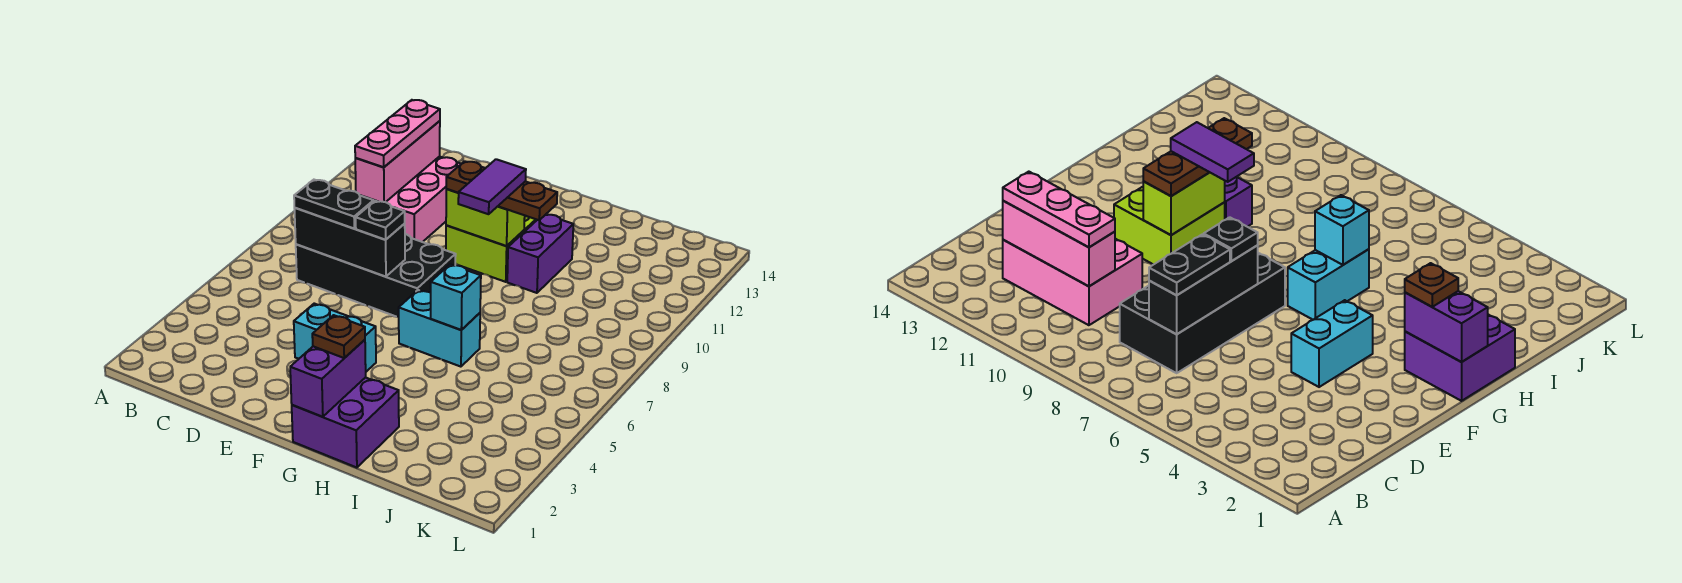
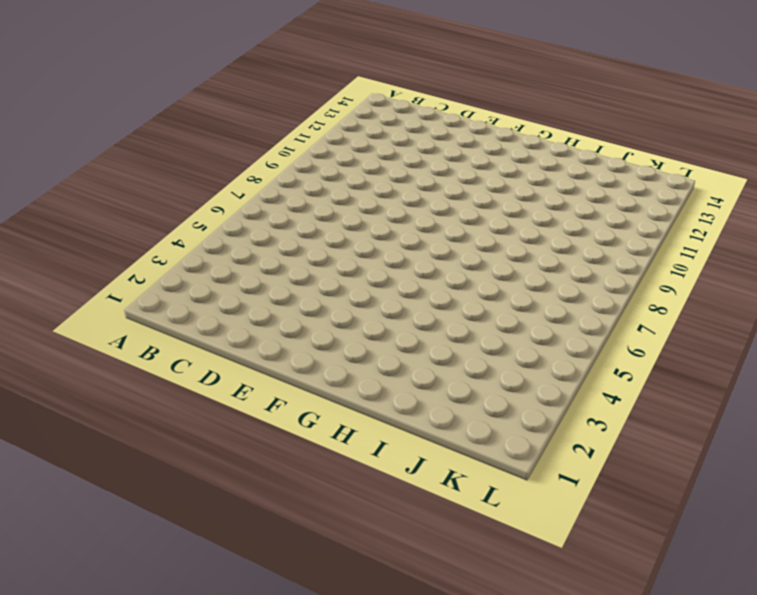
none -> black brick C7:F8 level 1
none -> pink brick C10:D12 level 1
none -> cyan brick E4:F4 level 1

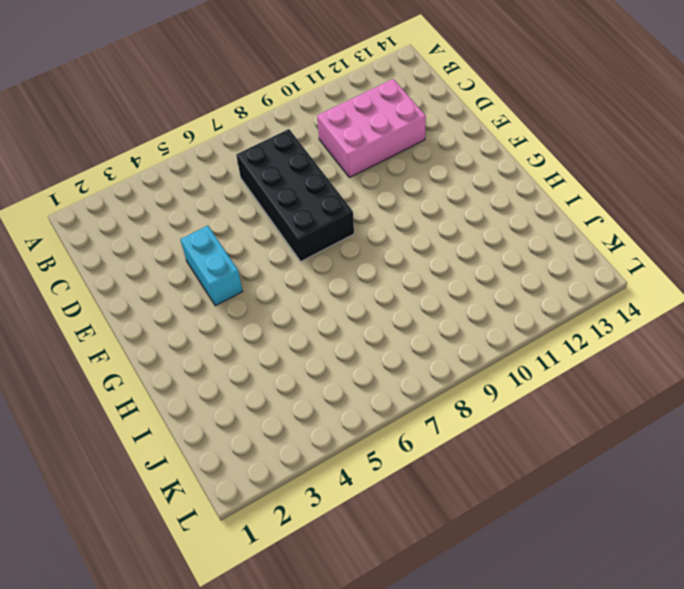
none -> lime brick F10:G11 level 1
none -> purple brick G1:H2 level 1
none -> cyan brick G6:H6 level 1

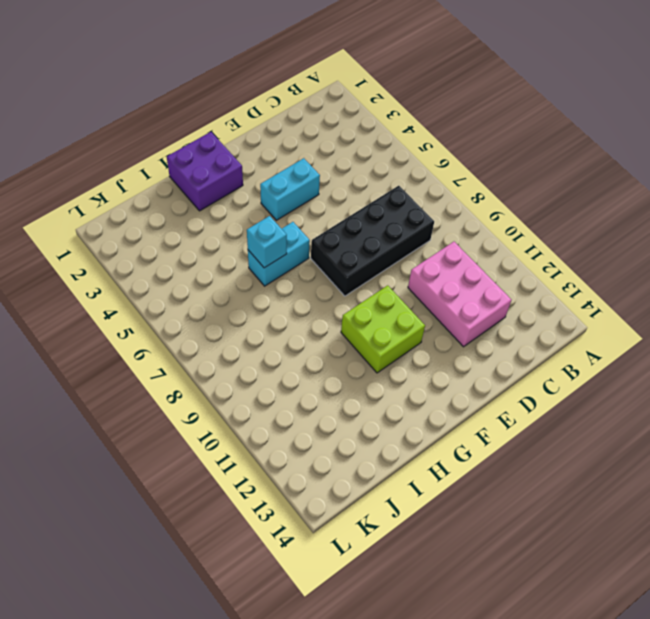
none -> purple brick H10:H11 level 1
none -> black brick C7:E7 level 2
none -> pink brick C10:C12 level 2

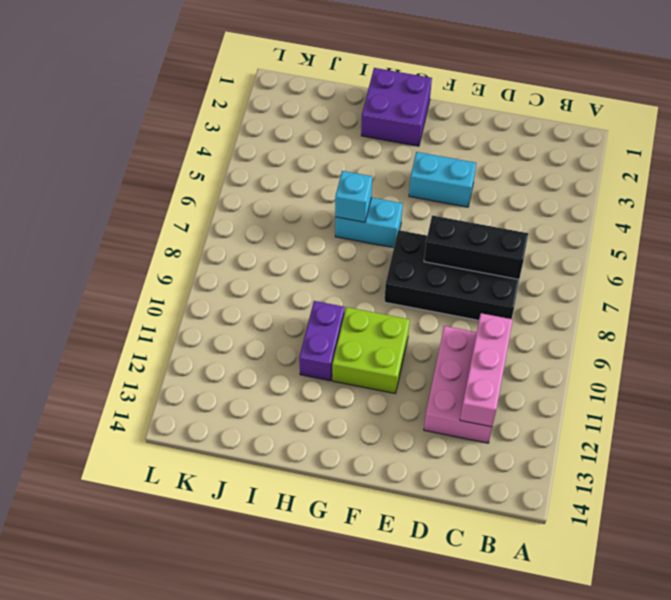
none -> lime brick F10:G10 level 2
none -> purple brick G1:G2 level 2
none -> black plate C7:D7 level 3

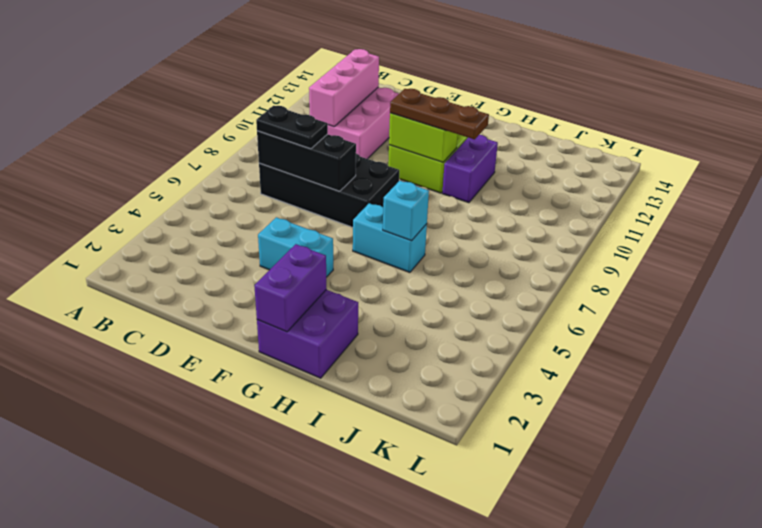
none -> pink plate C10:C12 level 3
none -> black plate E7 level 3
none -> brown plate G2 level 3

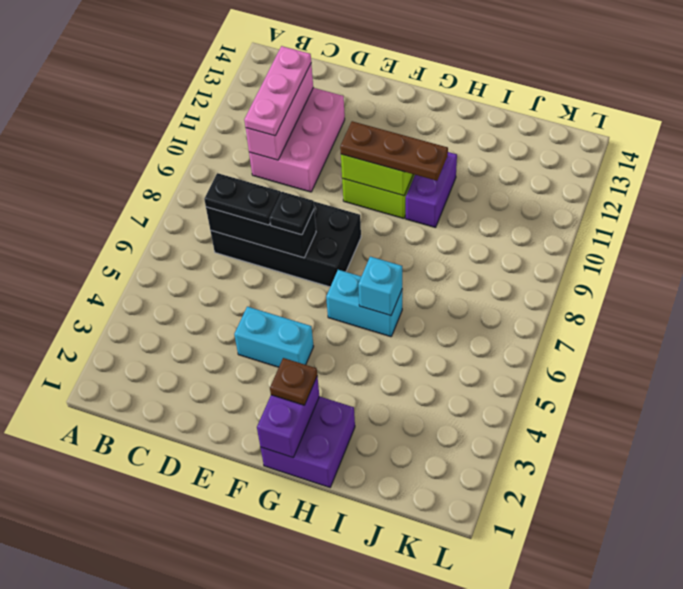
none -> purple tile G9:G10 level 4

